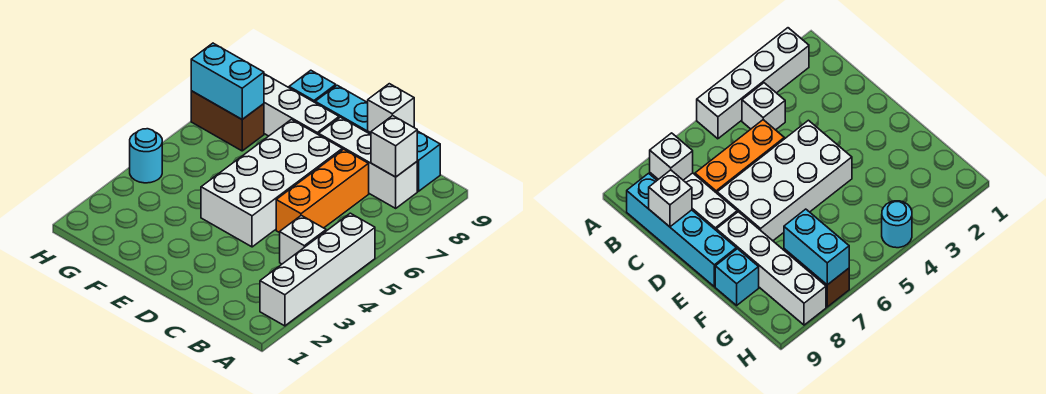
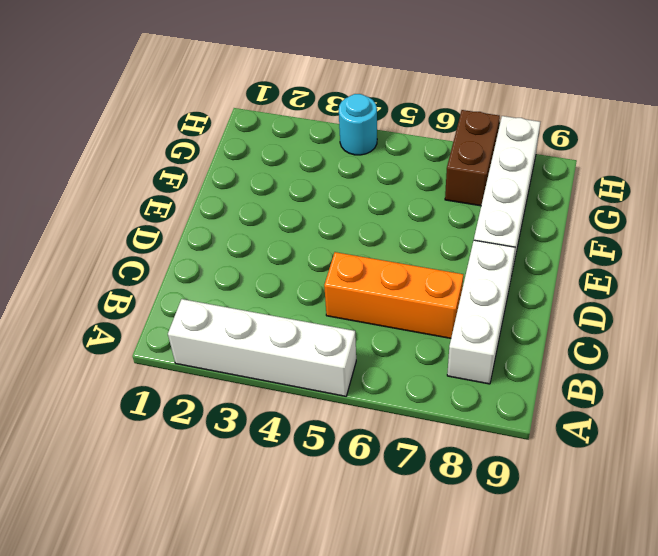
none -> white brick B4 level 1
none -> cyan brick B9:E9 level 1
none -> white brick D4:E7 level 1

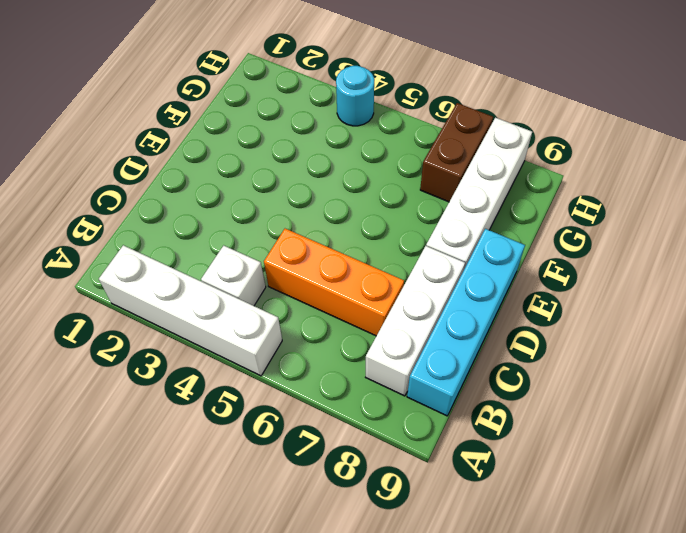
none -> white brick D4:E7 level 1
none -> cyan brick F9 level 1
none -> white brick B8 level 2

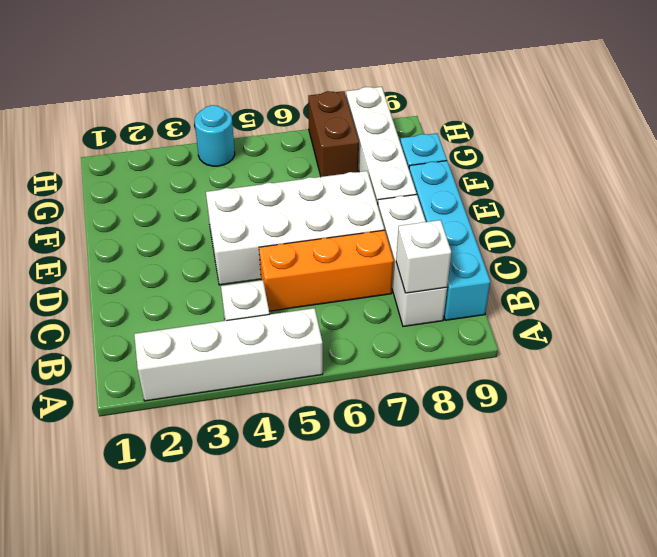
none -> white brick C9 level 2
none -> cyan brick G7:H7 level 2

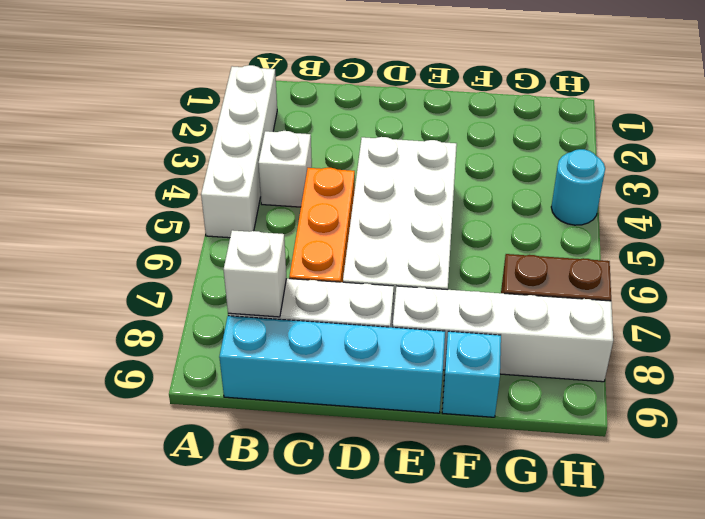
none -> white brick C9 level 2
none -> cyan brick G7:H7 level 2

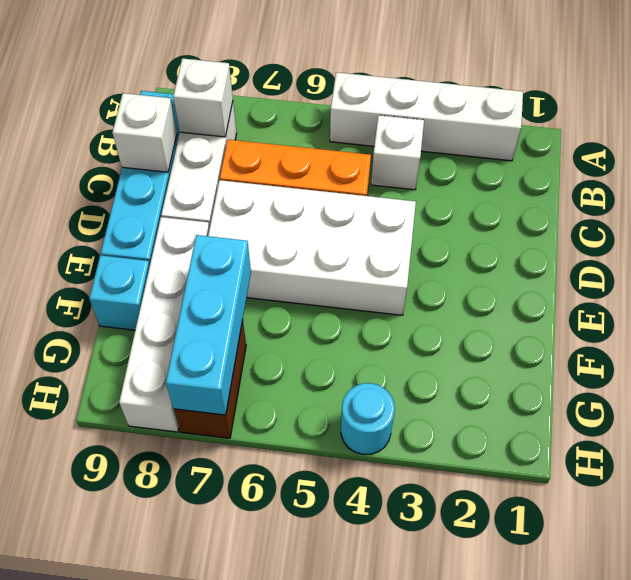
cyan brick F7:H7 level 2 -> cyan brick G7:H7 level 2

